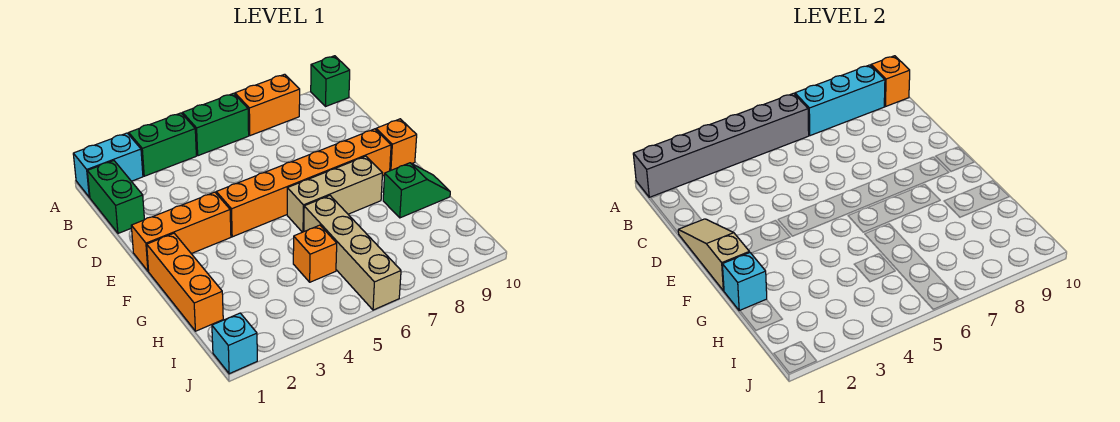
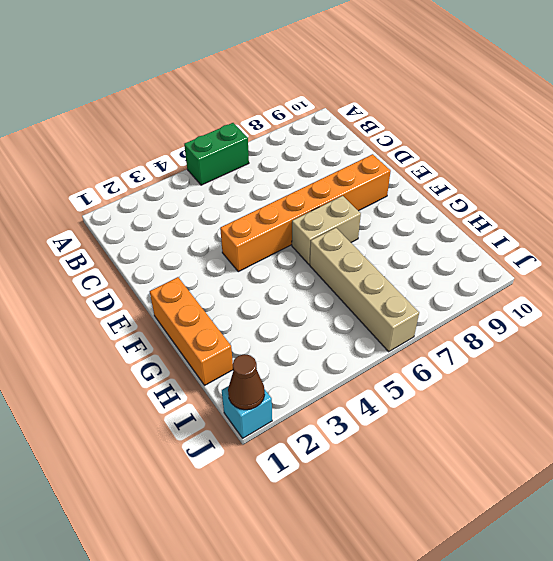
tan brick F6:F7 level 1 -> tan brick F6:F8 level 1
brown cone J1 level 2 -> none
none -> cyan brick A1:A2 level 1
none -> green brick A3:A4 level 1
none -> orange brick A7:A8 level 1

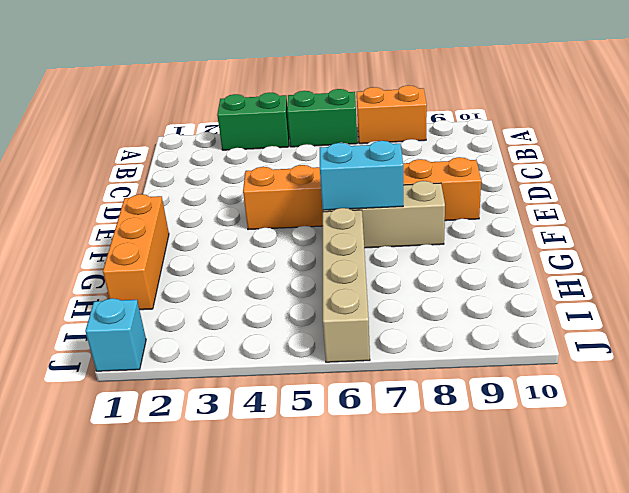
cyan brick F6:F7 level 2 -> cyan brick A1:A2 level 1
none -> green brick A10 level 1
none -> green brick B1:C1 level 1
none -> orange brick E1:E3 level 1

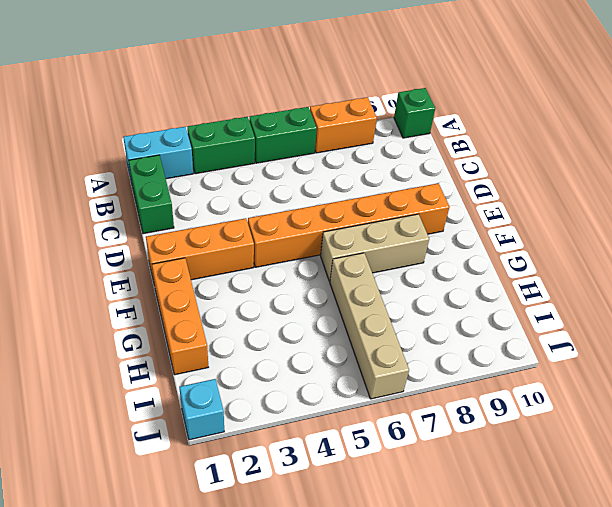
none -> orange brick E10 level 1
none -> green slope G9:G10 level 1 top 9
none -> orange brick H5 level 1

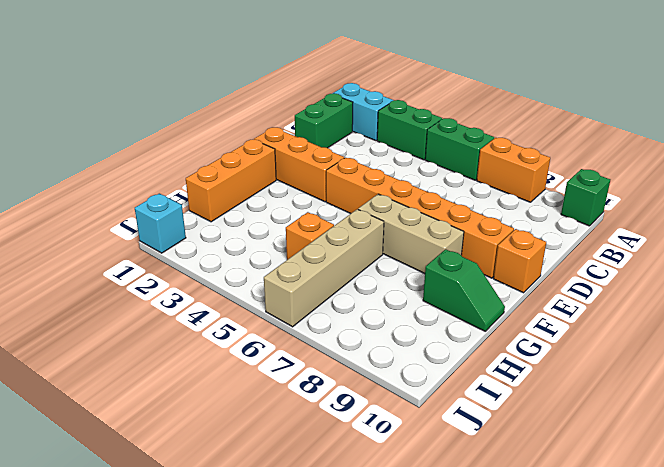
none -> grey brick A1:A6 level 2
none -> cyan brick A7:A9 level 2
none -> orange brick A10 level 2

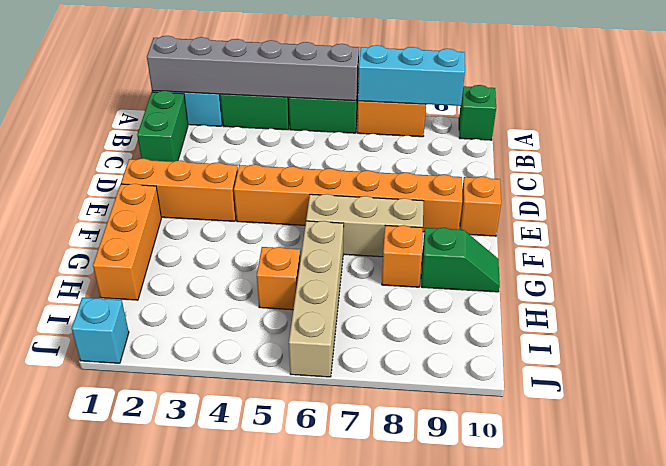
orange brick G8 level 1 -> orange brick A10 level 2
none -> tan slope D1:F1 level 2 top F
none -> cyan brick G1 level 2

